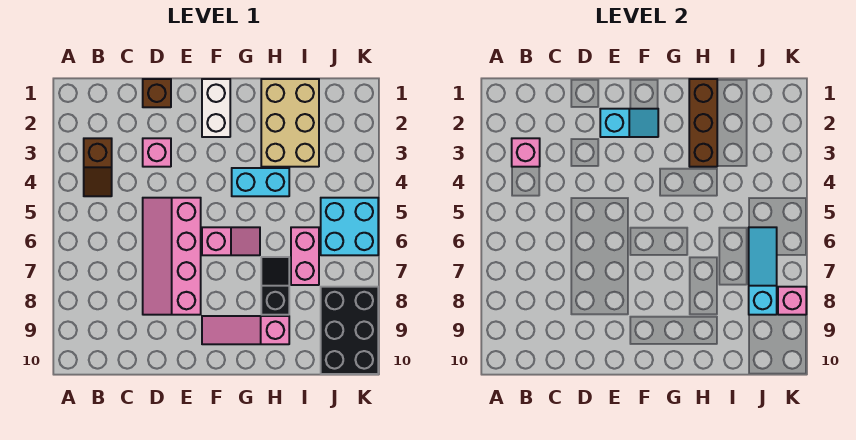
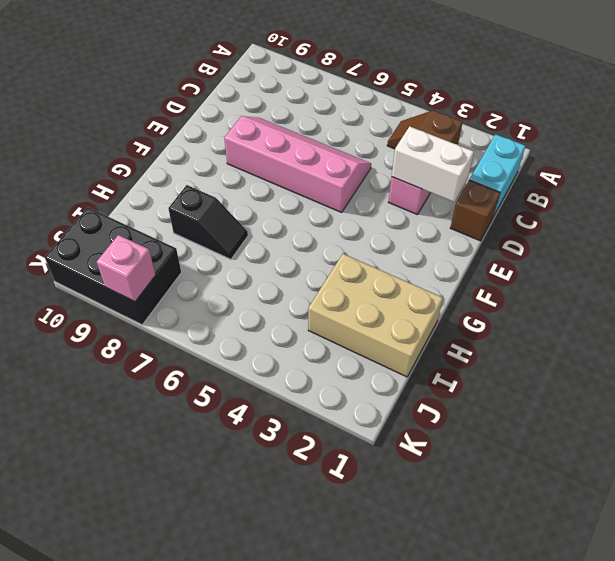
cyan brick B1:C1 level 1 -> cyan brick G4:H4 level 1
white brick D2:D3 level 2 -> white brick F1:F2 level 1
none -> pink slope F6:G6 level 1 top F
none -> pink slope F9:H9 level 1 top H
none -> pink brick I6:I7 level 1

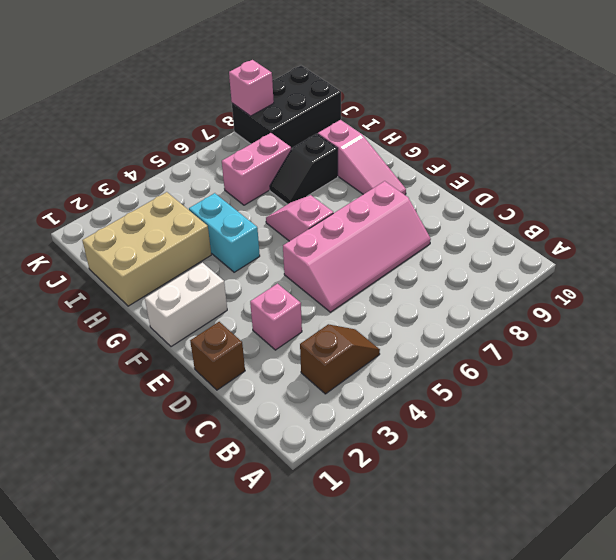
none -> cyan brick J5:K6 level 1
none -> pink brick B3 level 2
none -> cyan slope E2:F2 level 2 top E

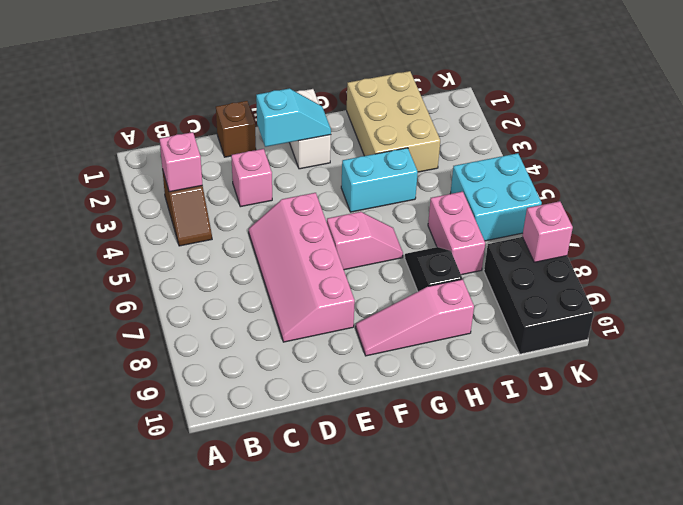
none -> brown brick H1:H3 level 2
none -> cyan slope J6:J8 level 2 top 8

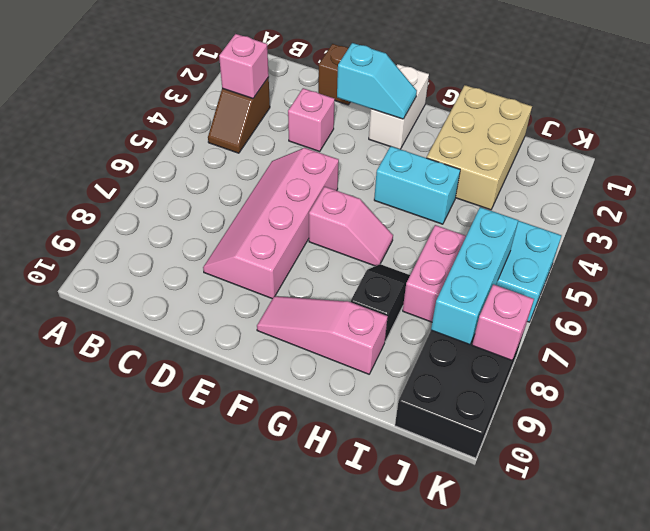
cyan brick J6:J8 level 2 -> cyan slope J6:J8 level 2 top 8
none -> brown brick H1:H3 level 2

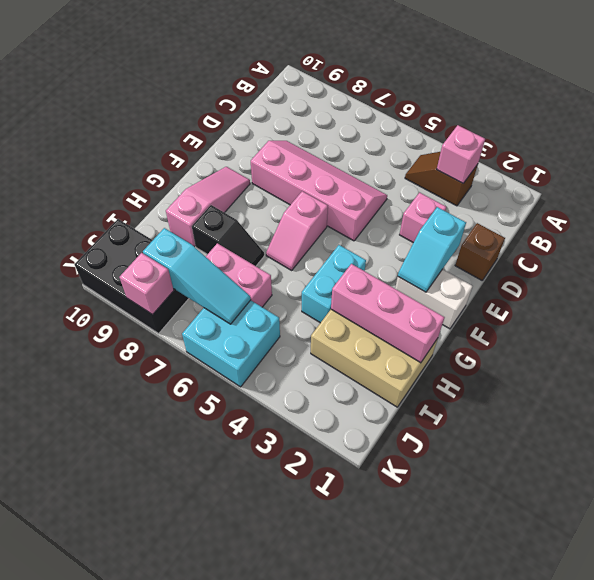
pink brick H1:H3 level 2 -> brown brick H1:H3 level 2

